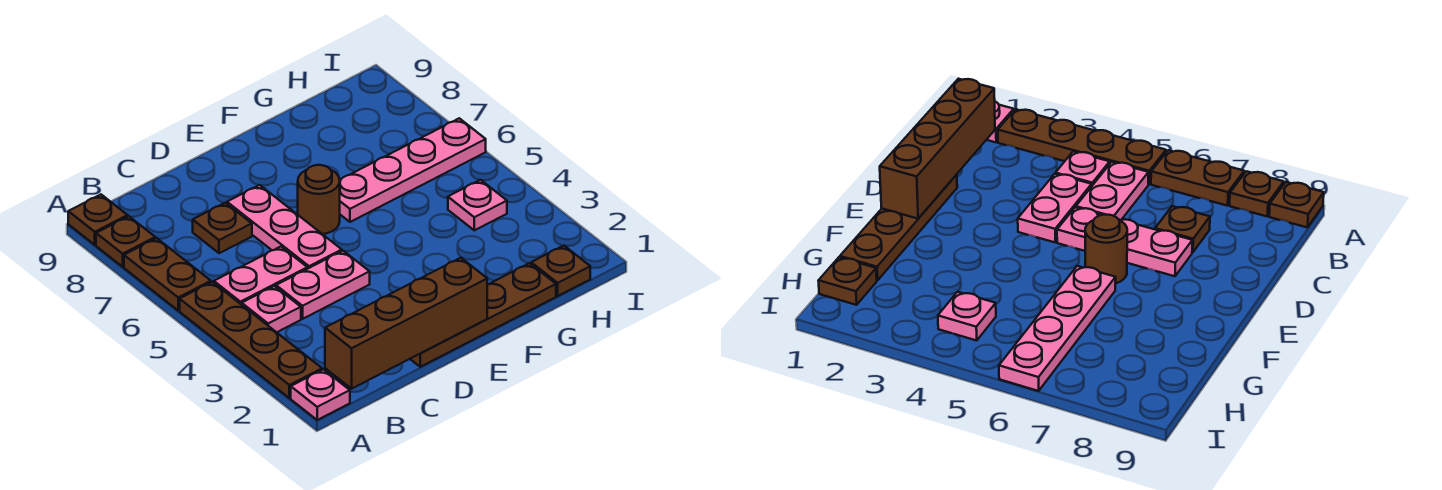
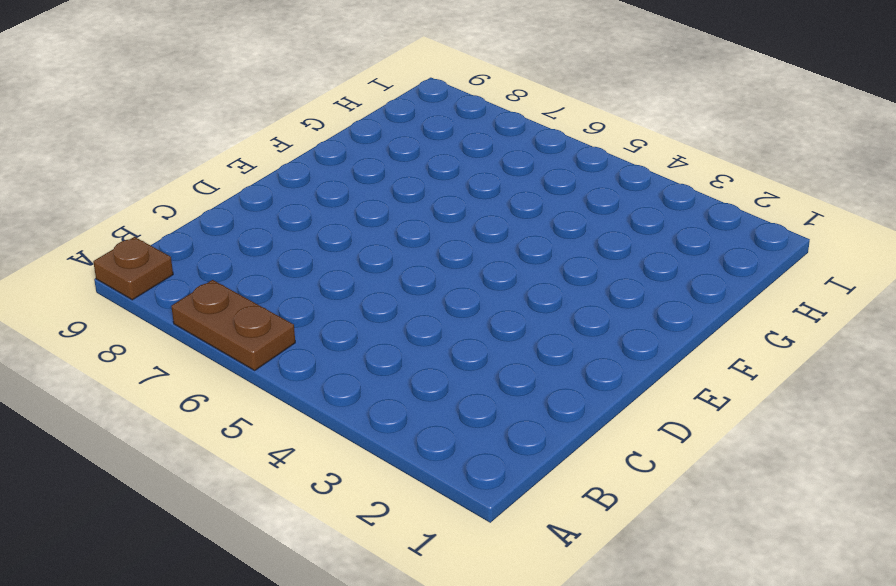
none -> pink plate A1 level 1
none -> brown plate A2:A5 level 1
none -> brown plate A8 level 1

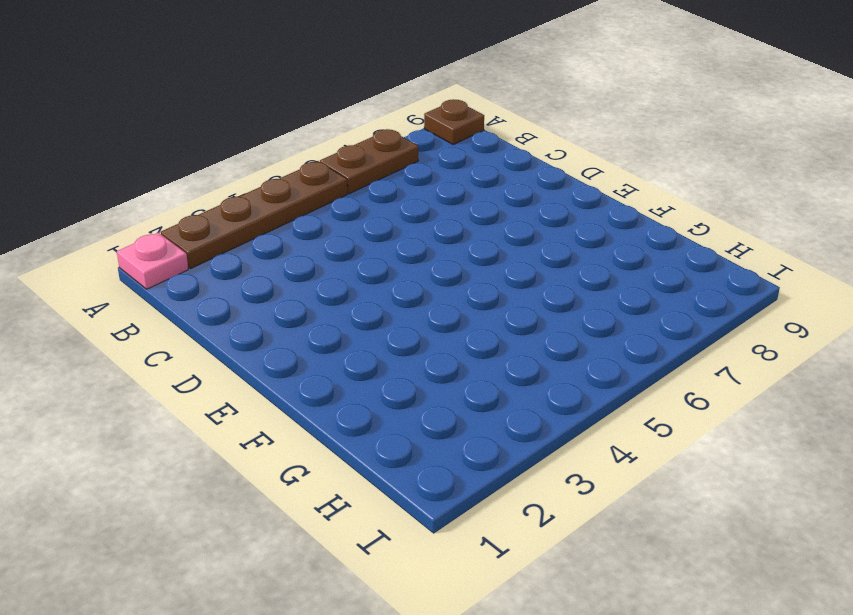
none -> brown plate A8 level 1
none -> pink plate B4 level 1
none -> pink plate B5:C5 level 1

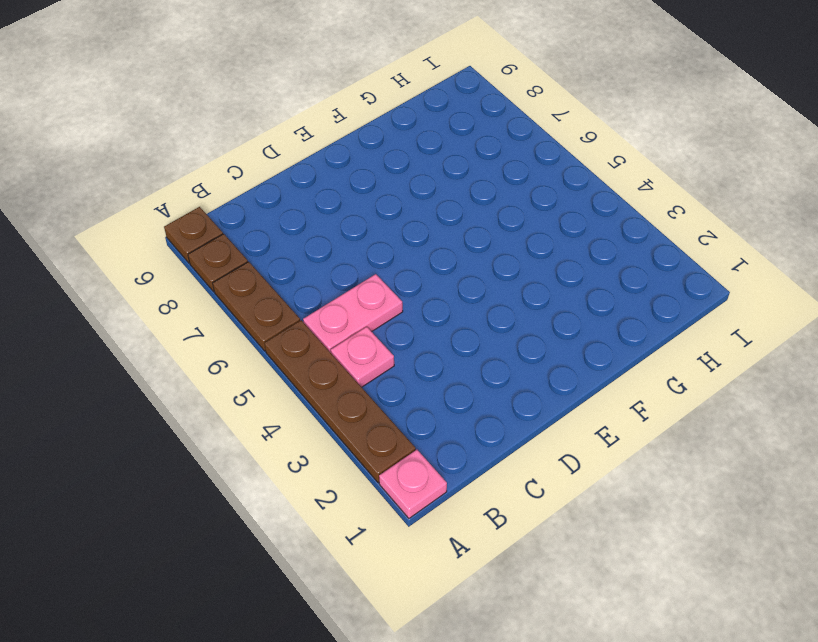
none -> pink plate C4:D4 level 1
none -> brown plate C7 level 1
none -> brown plate D1:G1 level 1

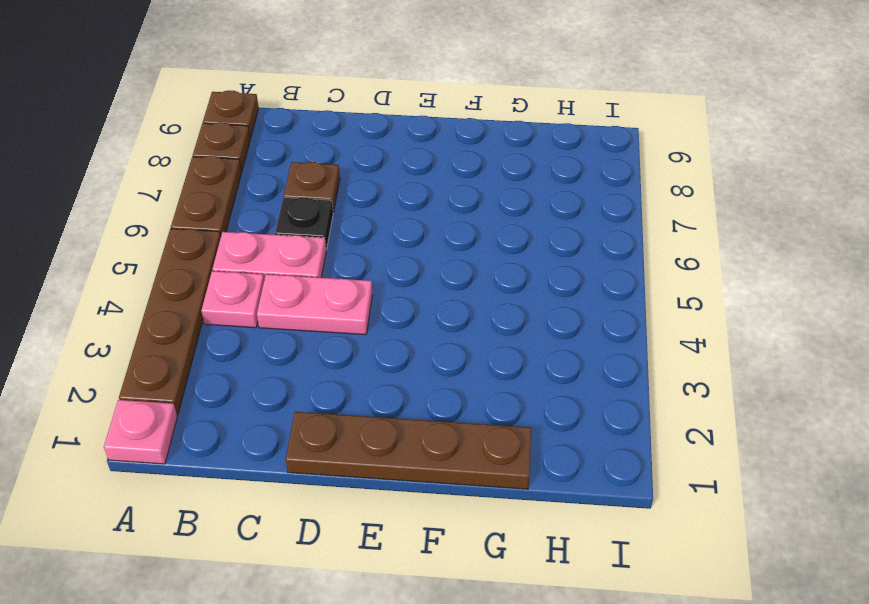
black plate C6 level 1 -> none
none -> pink plate D5:D7 level 1
none -> brown round brick E6 level 1
none -> pink plate F6:I6 level 1

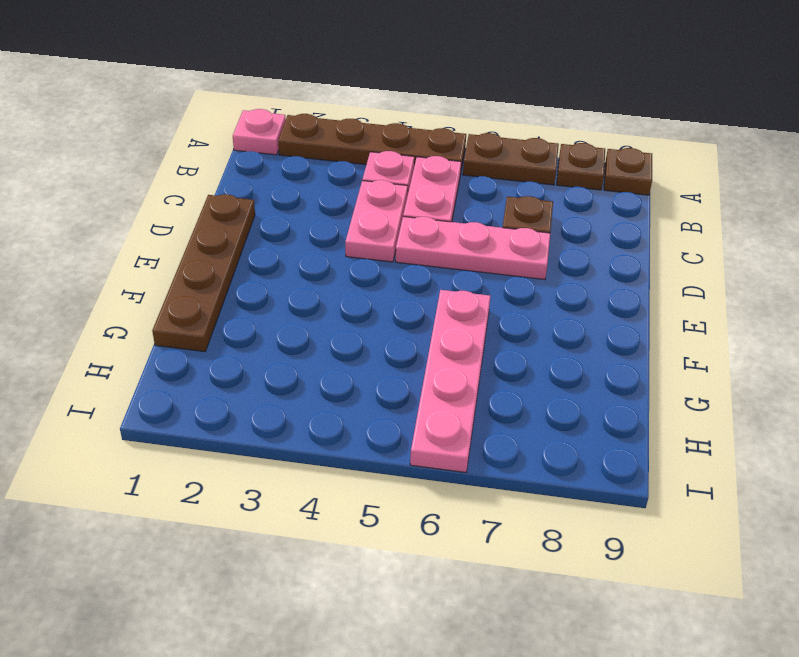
none -> brown round brick E6 level 1
none -> brown plate H1 level 1
none -> pink plate H4 level 1

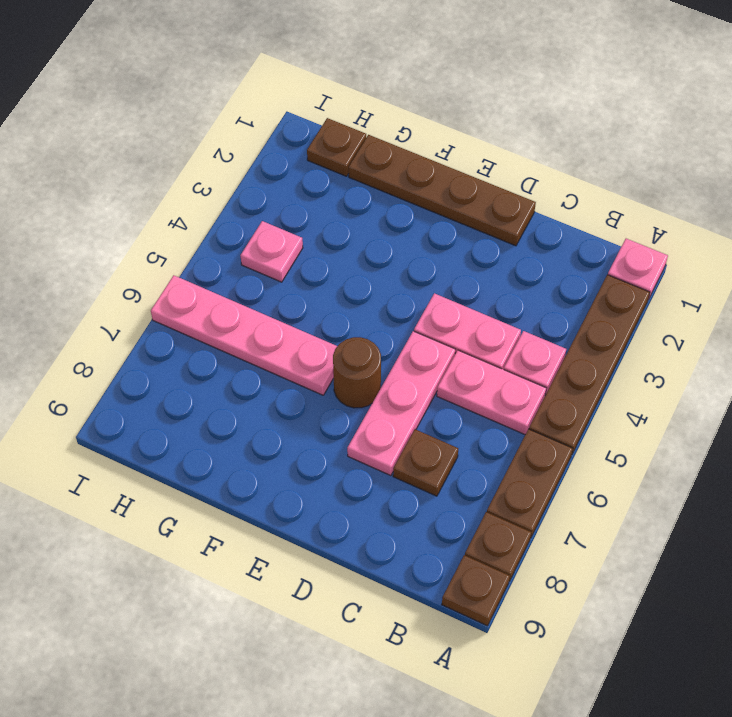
none -> brown brick B1:E1 level 2

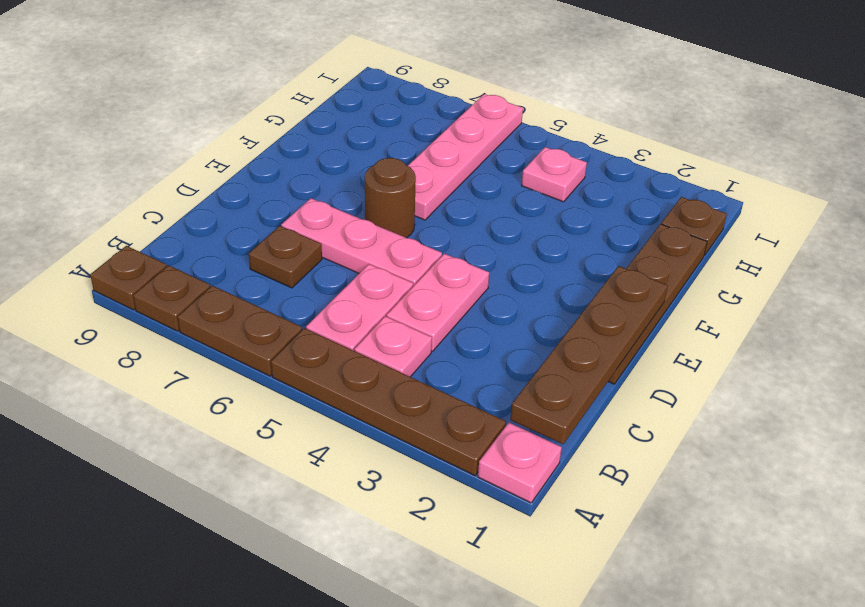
brown plate B1:E1 level 2 -> brown brick B1:E1 level 2

